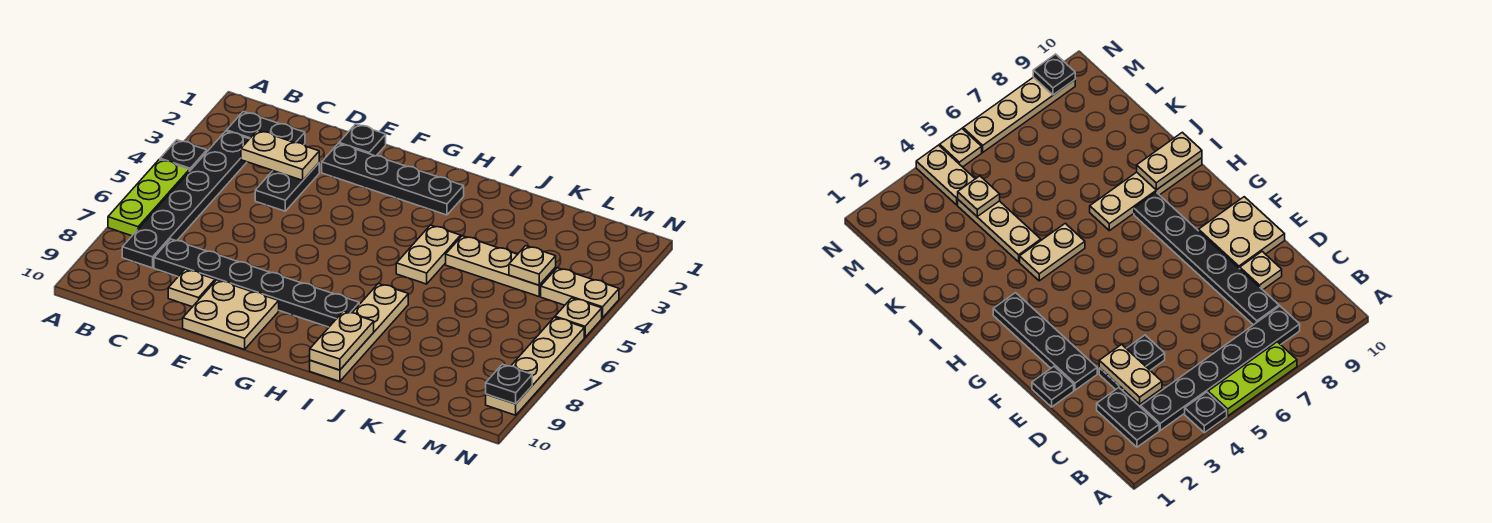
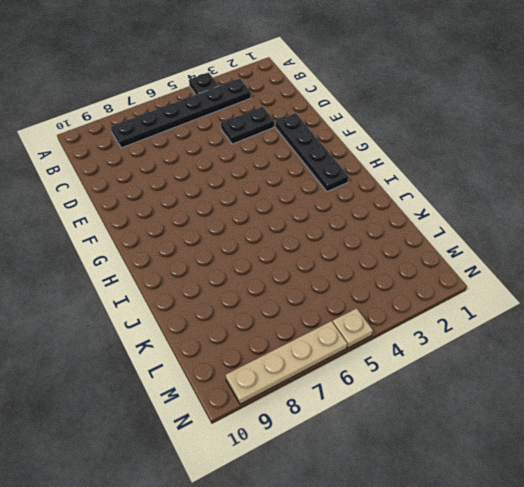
none -> lime plate A5:A7 level 1
none -> black plate B2:C2 level 1
none -> black plate C8:H8 level 1

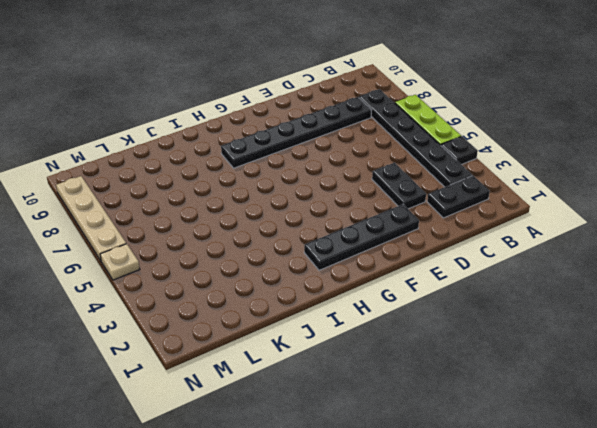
none -> tan plate D9 level 1
none -> black plate E1 level 1
none -> tan plate E9:F10 level 1

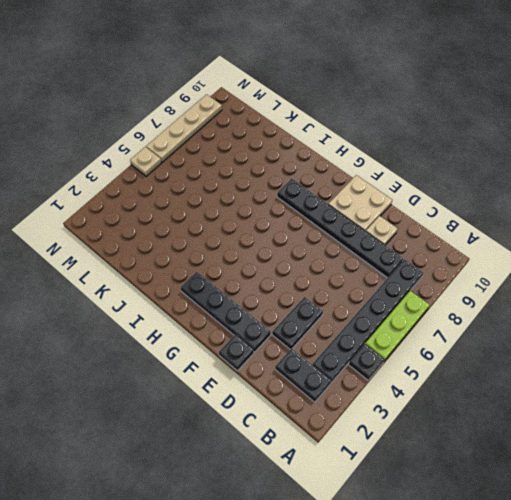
none -> tan plate I4:I5 level 1
none -> tan plate I7:I10 level 1
none -> tan plate J4:L4 level 1

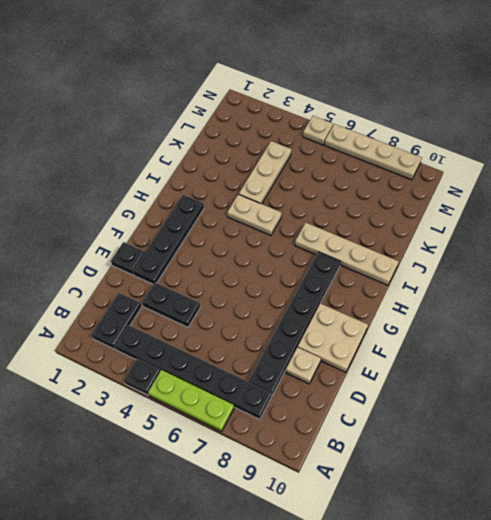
none -> tan plate M4:N4 level 1
none -> tan plate C3:D3 level 2
none -> tan plate I9:I10 level 2

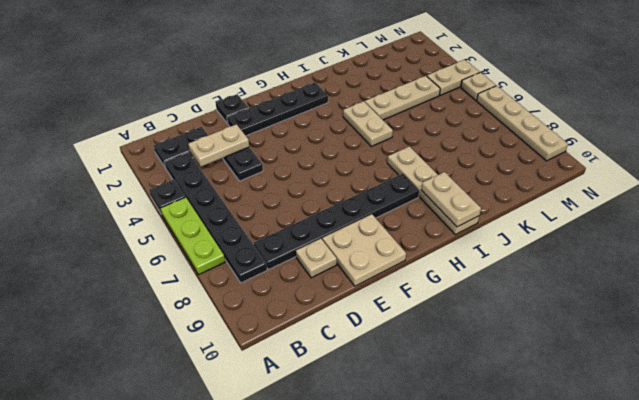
none -> tan plate L4 level 2
none -> black plate N9 level 2

